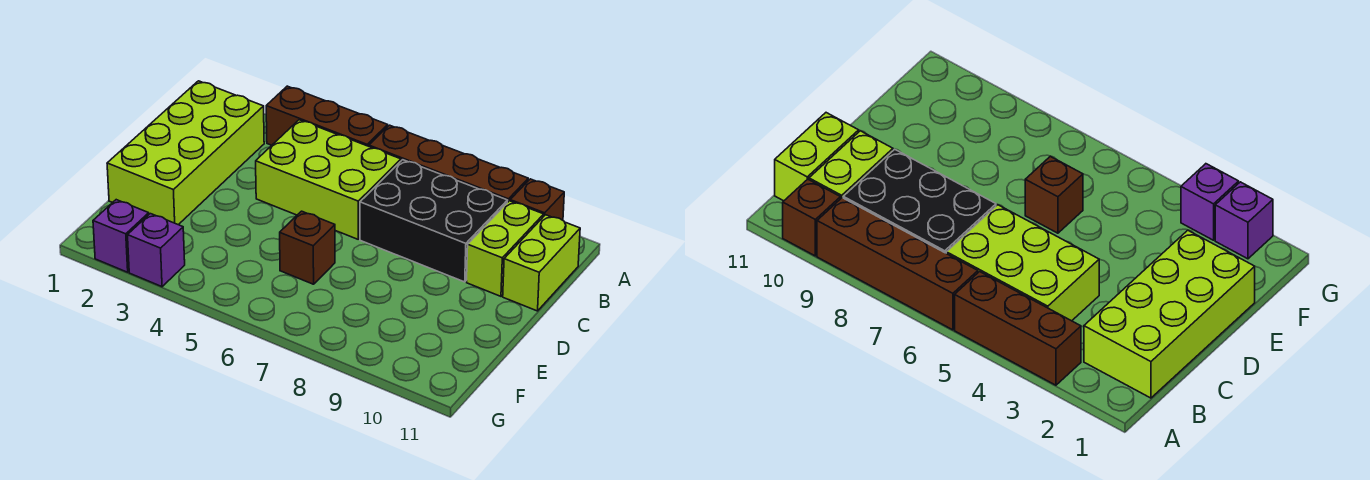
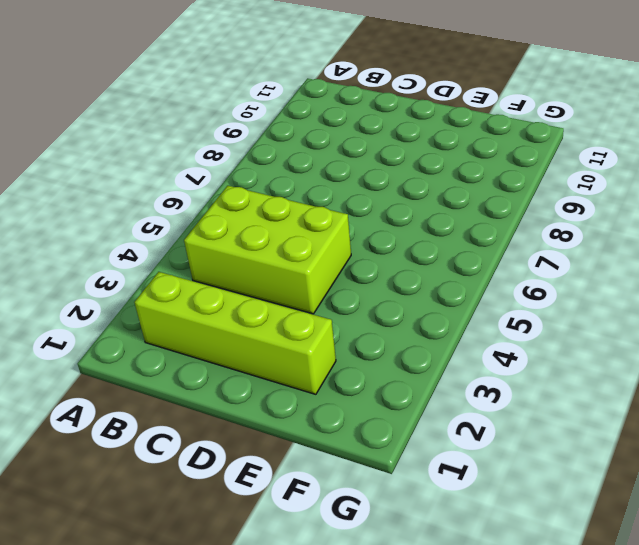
lime brick B2:E2 level 1 -> lime brick B1:E2 level 1
lime brick B4:D5 level 1 -> lime brick B4:C6 level 1
none -> brown brick A3:A5 level 1
none -> brown brick A6:A9 level 1

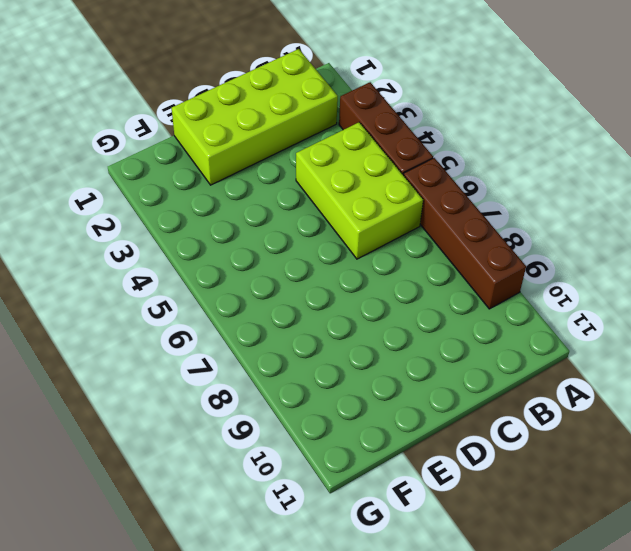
none -> brown brick A10 level 1
none -> black brick B7:C9 level 1

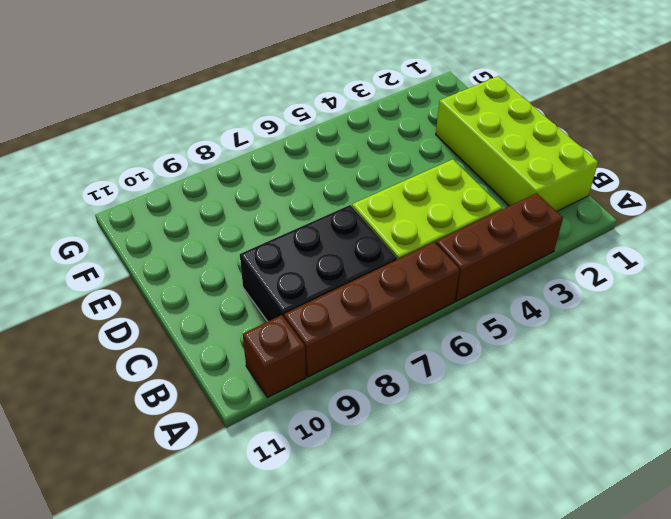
none -> lime brick B10:C10 level 1
none -> lime brick B11:C11 level 1

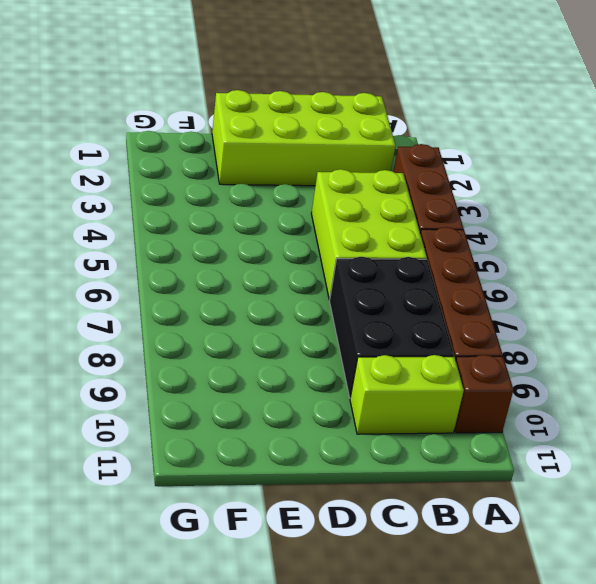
none -> lime brick B11:C11 level 1
none -> brown brick E6 level 1

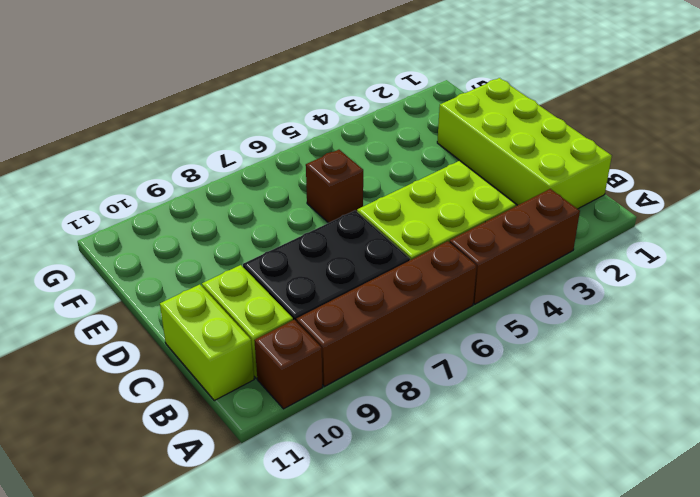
none -> purple brick G2 level 1
none -> purple brick G3 level 1

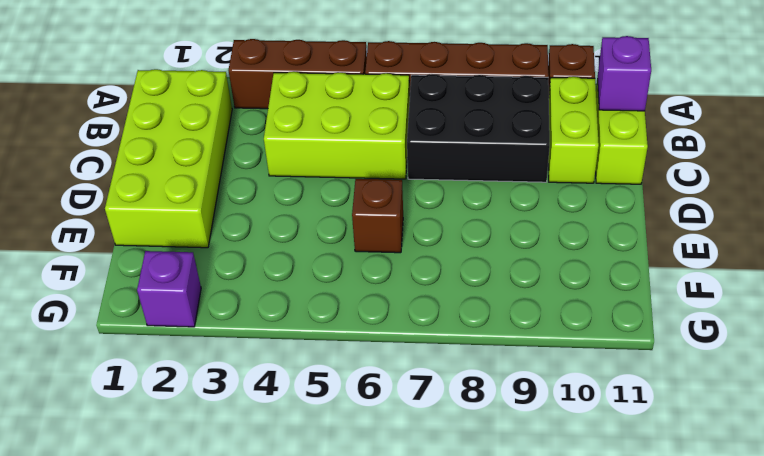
purple brick B11 level 2 -> purple brick G3 level 1

